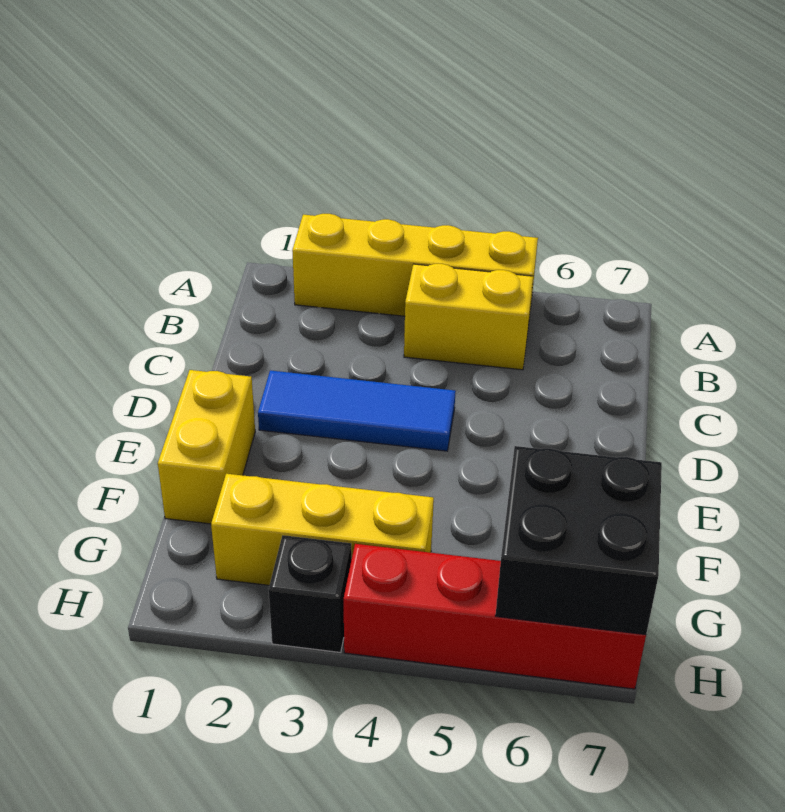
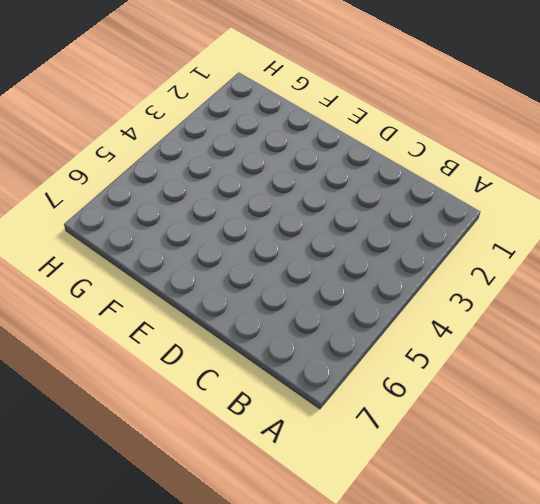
none -> yellow brick A2:A5 level 1
none -> yellow brick B4:B5 level 1

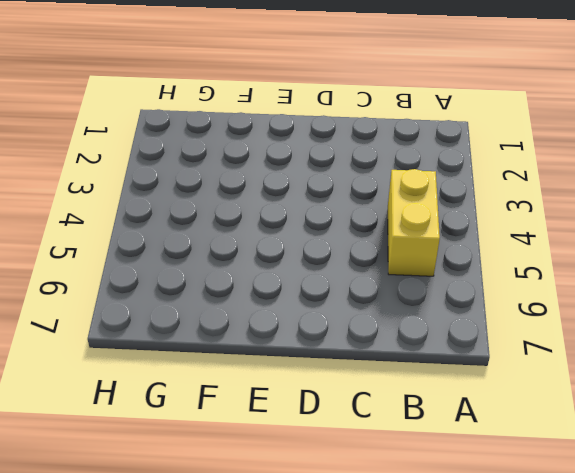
none -> yellow brick A2:A5 level 1
none -> blue tile D2:D4 level 1

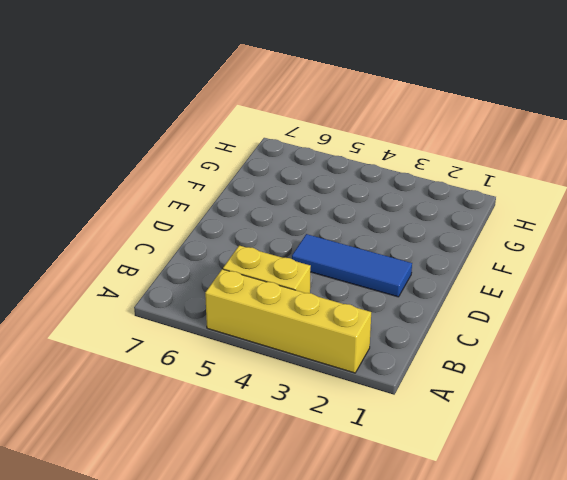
none -> yellow brick E1:F1 level 1
none -> yellow brick G2:G4 level 1

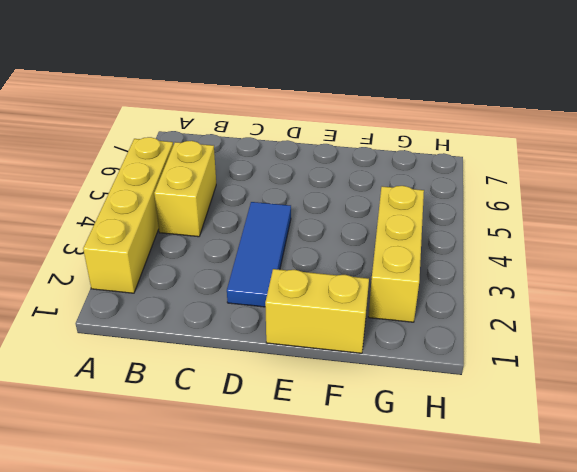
none -> black brick H3 level 1
none -> red brick H4:H7 level 1

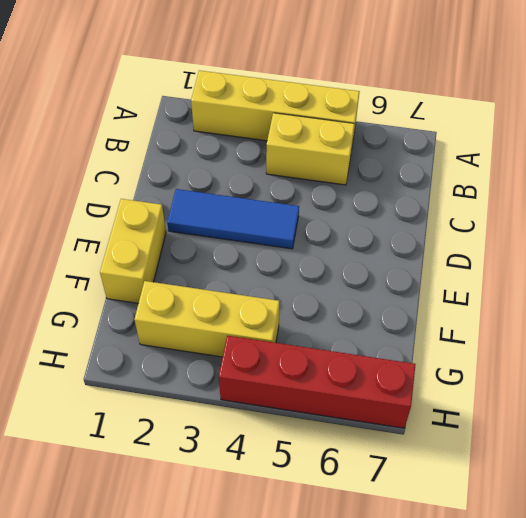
none -> black brick H3 level 1
none -> black brick G6:H7 level 2

